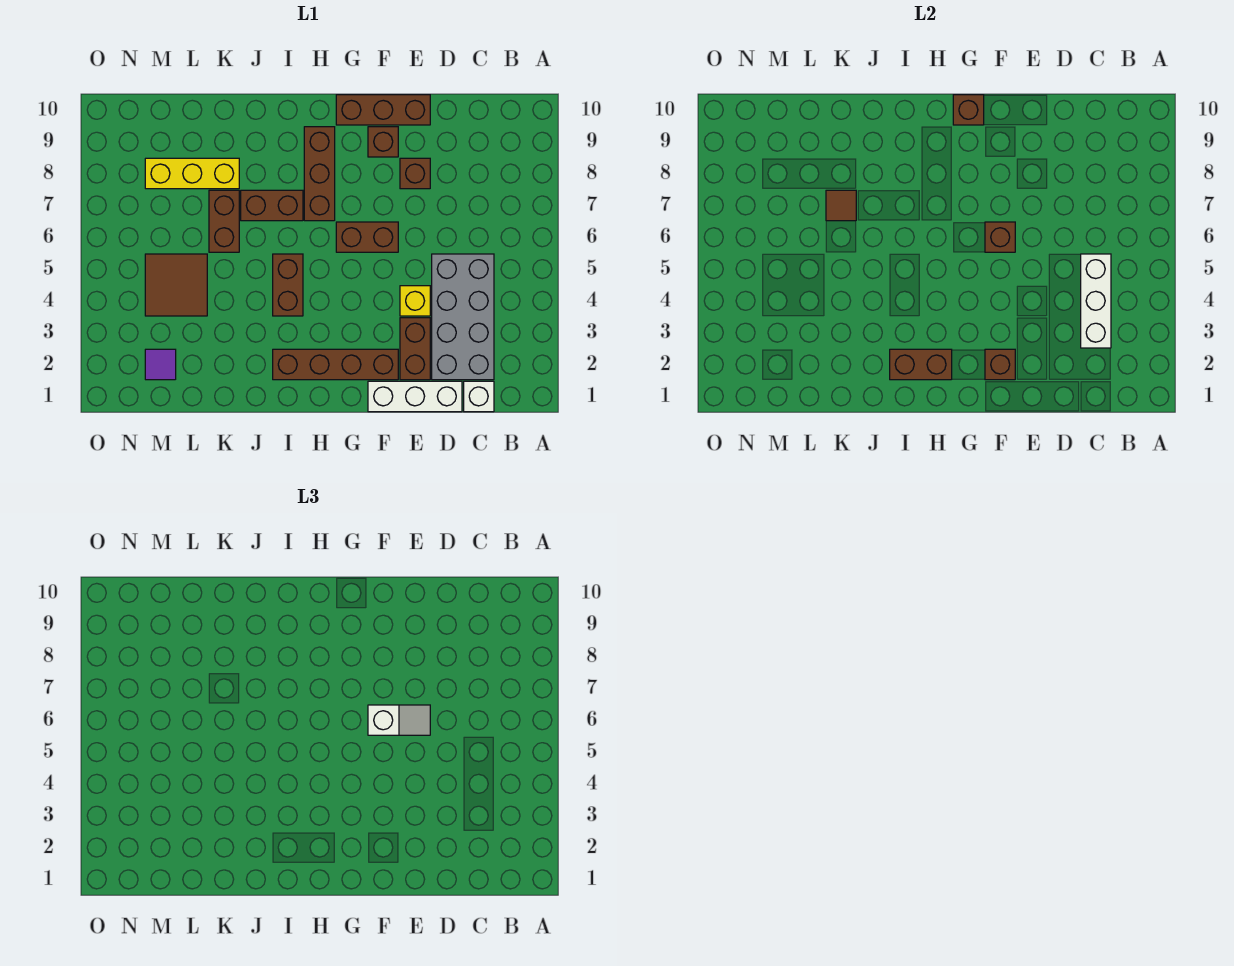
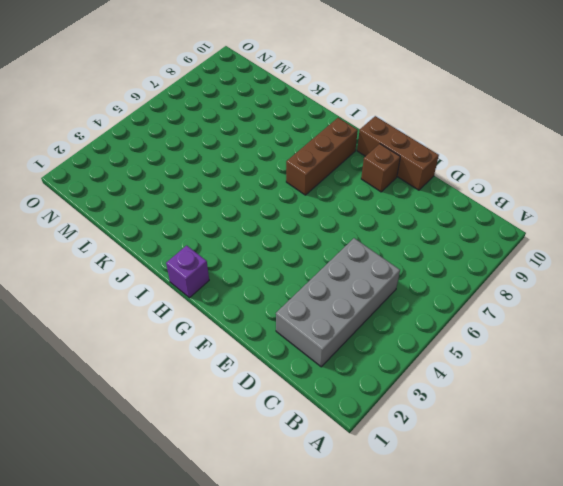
purple brick H1 level 1 -> none
none -> white brick C1 level 1
none -> white brick D1:F1 level 1
none -> brown brick E2:E3 level 1

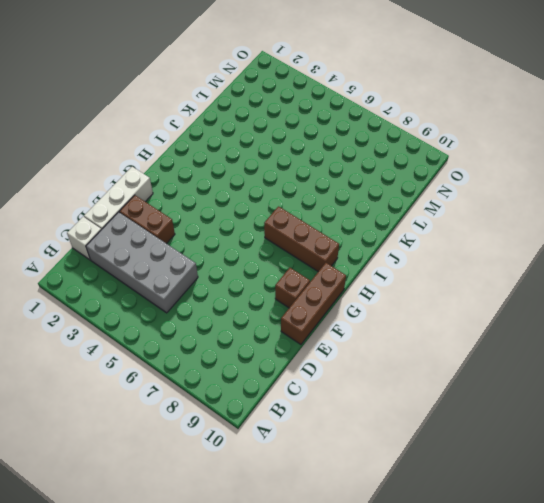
none -> yellow brick E4 level 1
none -> brown brick E8 level 1
none -> brown brick F2:I2 level 1

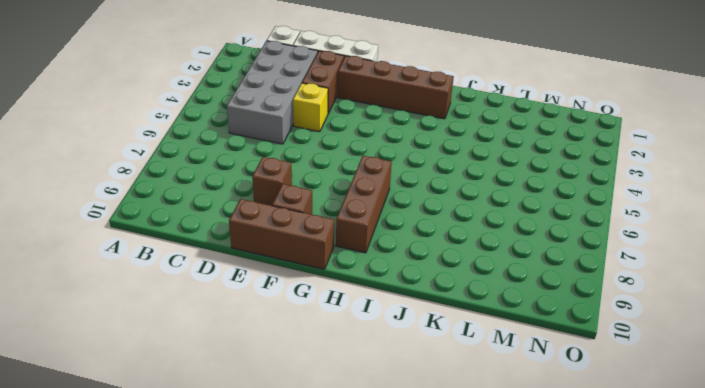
none -> brown brick F6:G6 level 1
none -> brown brick I4:I5 level 1
none -> brown brick I7:J7 level 1

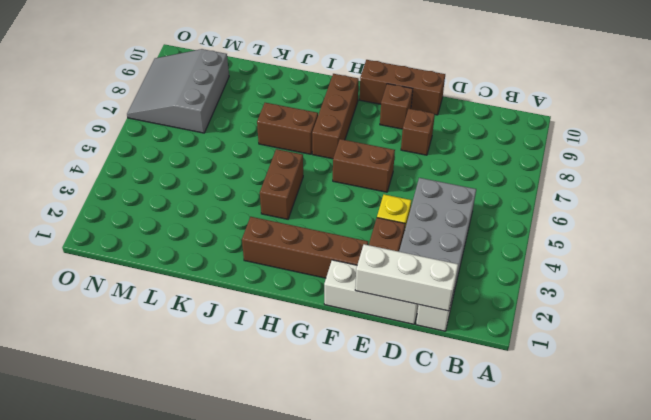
white brick C1:E1 level 2 -> white brick C3:C5 level 2
grey slope M7:O9 level 1 top M -> yellow brick K8:M8 level 1
none -> brown brick K6:K7 level 1
none -> brown tile L4:M5 level 1
none -> purple tile M2 level 1

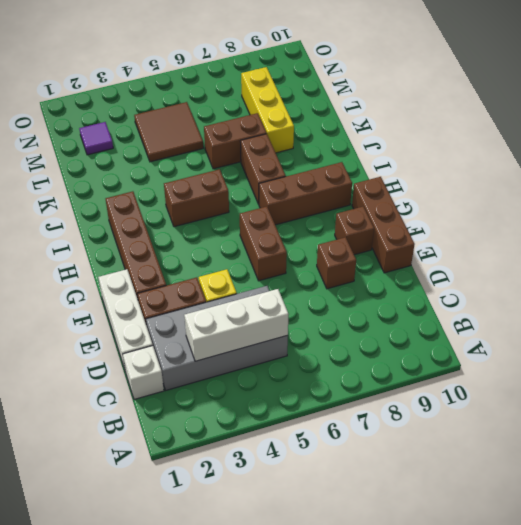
none -> brown brick F2 level 2
none -> brown brick F6 level 2
none -> brown brick G10 level 2

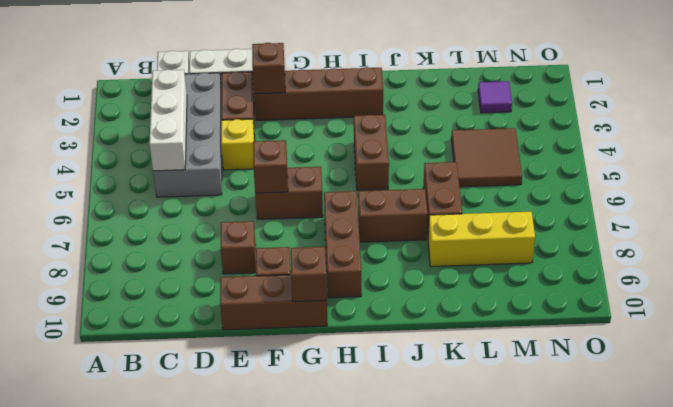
none -> brown brick H2:I2 level 2
none -> brown tile K7 level 2
none -> white slope E6:F6 level 3 top F

